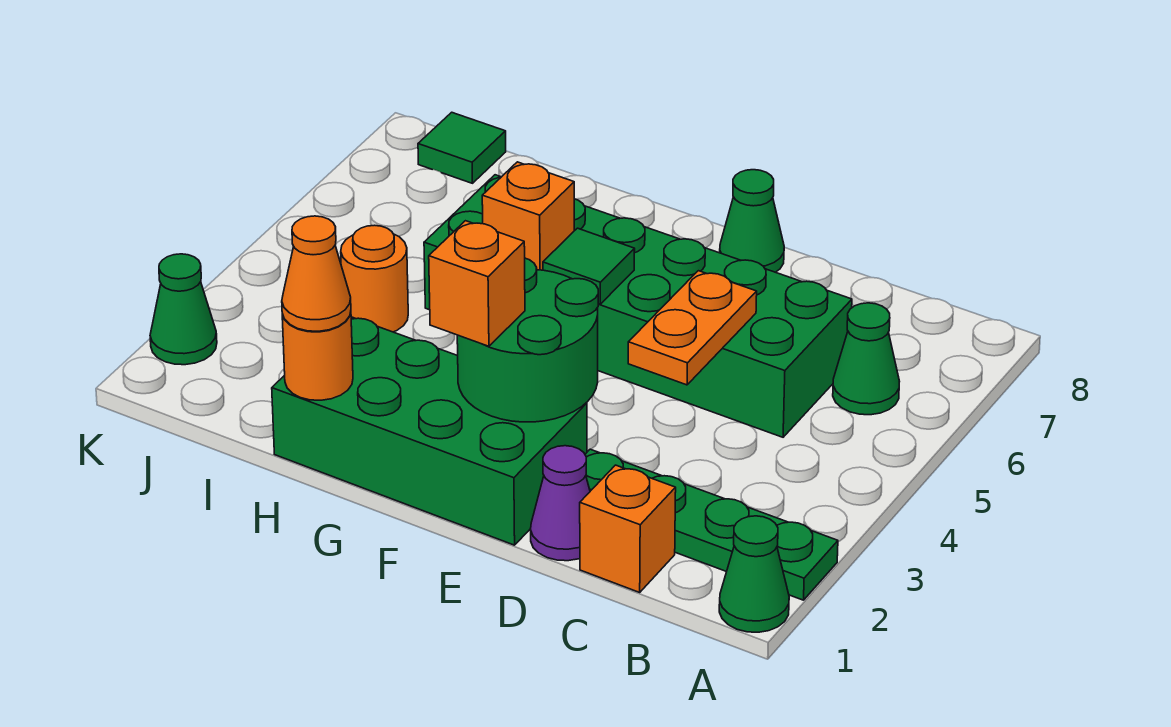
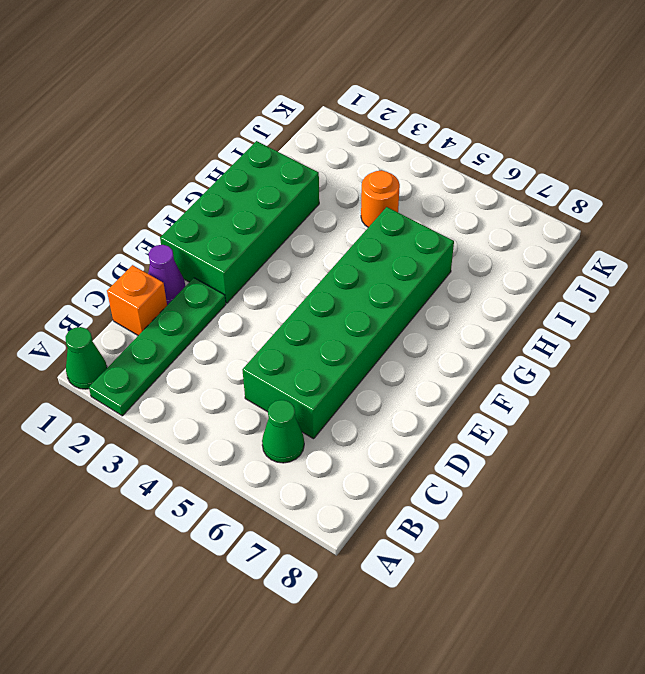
none -> green cone E8 level 1
none -> green tile J8 level 1
none -> green cone K2 level 1

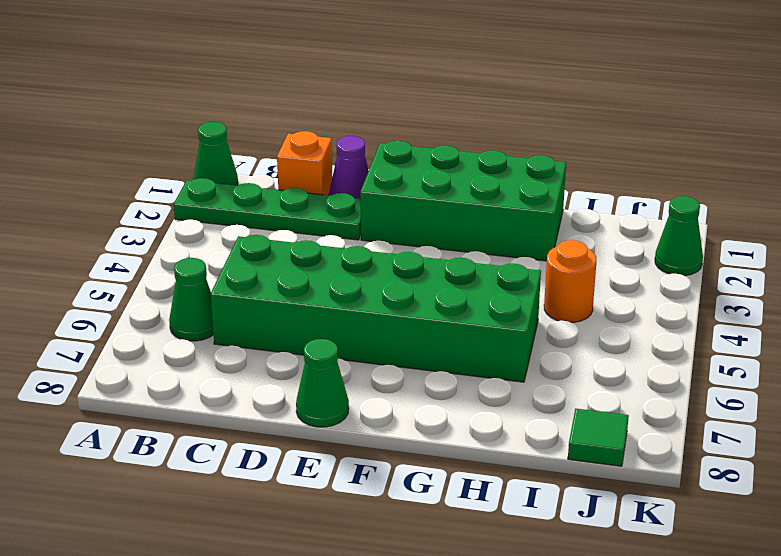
none -> orange plate D4:D5 level 2
none -> green round brick E2:F3 level 2
none -> green tile F5 level 2

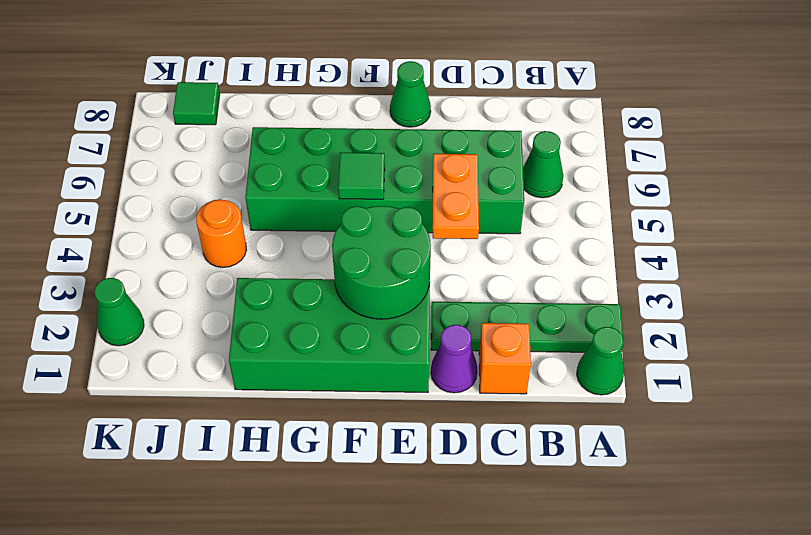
none -> orange brick G5 level 2
none -> orange round brick H1 level 2
none -> orange brick F2 level 3

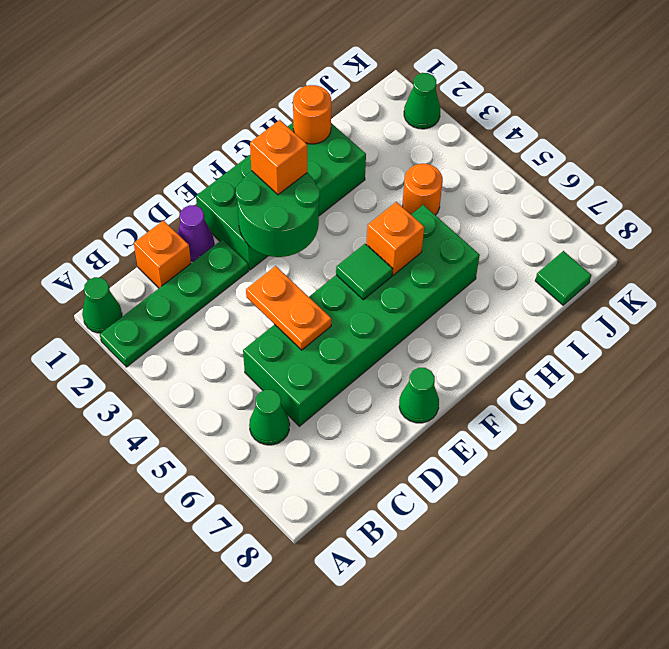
none -> orange cone H1 level 3

